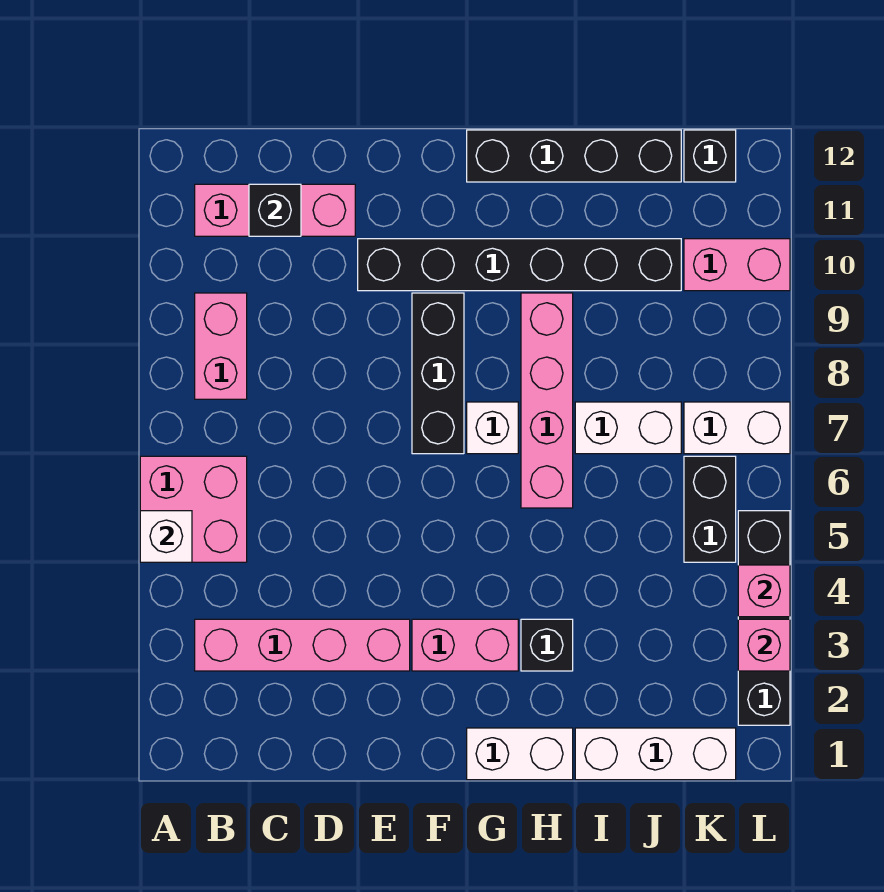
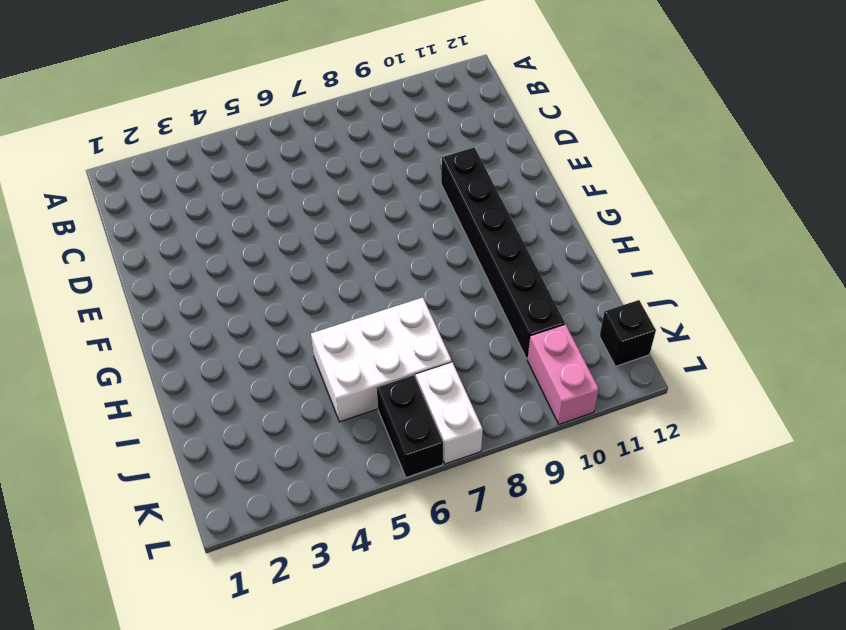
white brick I5:J7 level 1 -> white brick I7:J7 level 1
black brick K6:L6 level 1 -> black brick K5:K6 level 1
none -> pink brick A5:B6 level 1
none -> pink brick B3:E3 level 1
none -> pink brick B8:B9 level 1

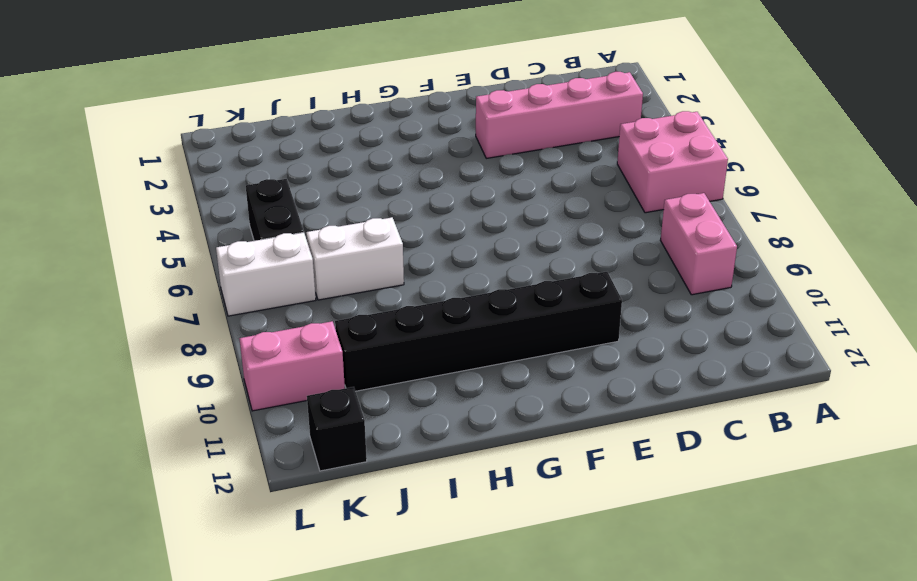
none -> pink brick B11:D11 level 1
none -> pink brick F3:G3 level 1
none -> black brick F7:F9 level 1

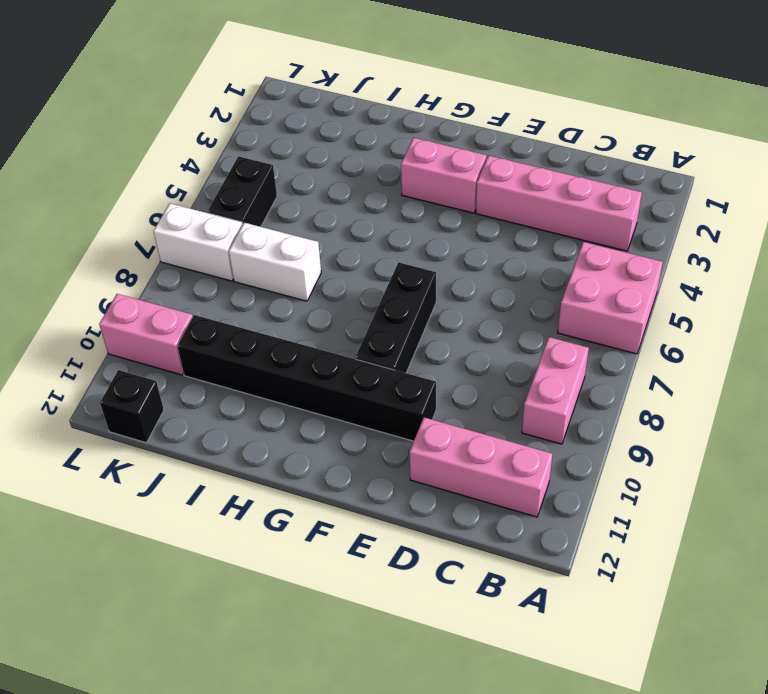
none -> white brick G1:H1 level 1
none -> white brick G7 level 1
none -> black brick G12:J12 level 1

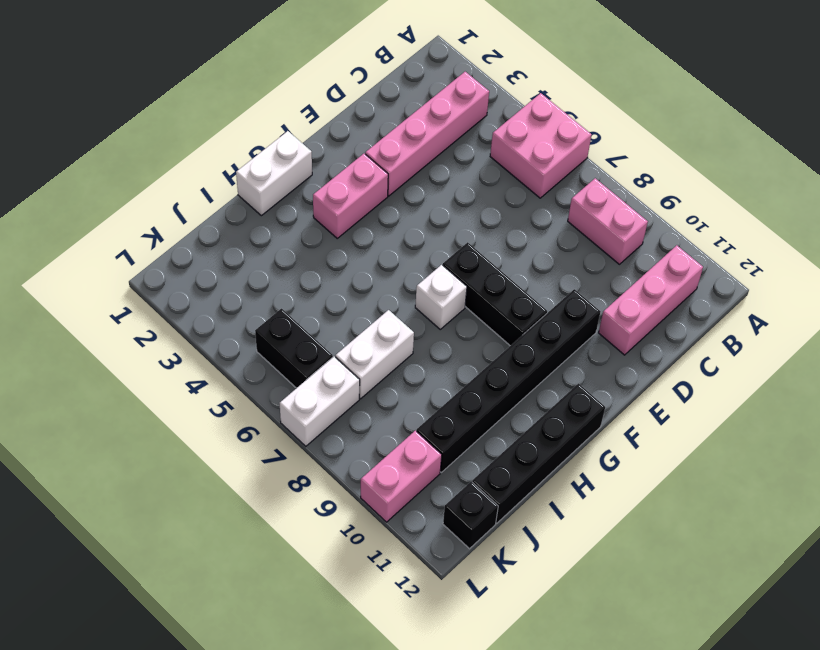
none -> black brick H3 level 1
none -> pink brick H6:H9 level 1
none -> white brick I1:K1 level 1

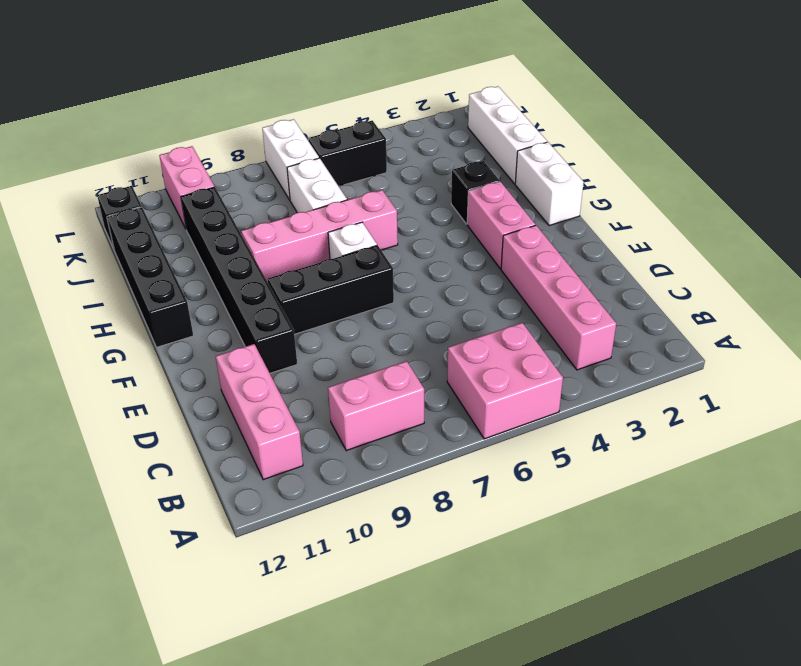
none -> black brick L2:L5 level 1
none -> white brick A5 level 2
none -> black brick C11 level 2

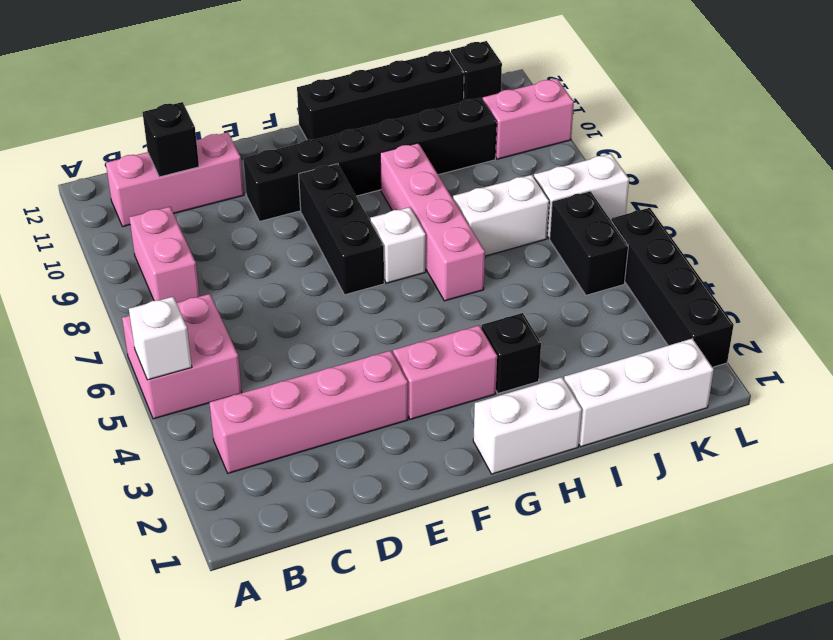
none -> pink brick L3 level 2
none -> pink brick L4 level 2

